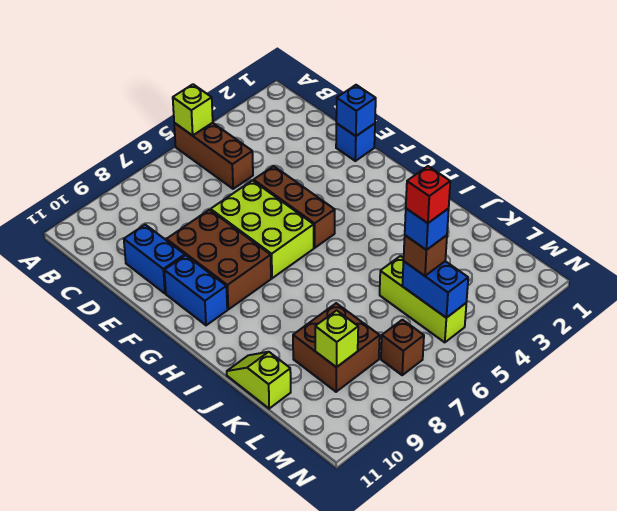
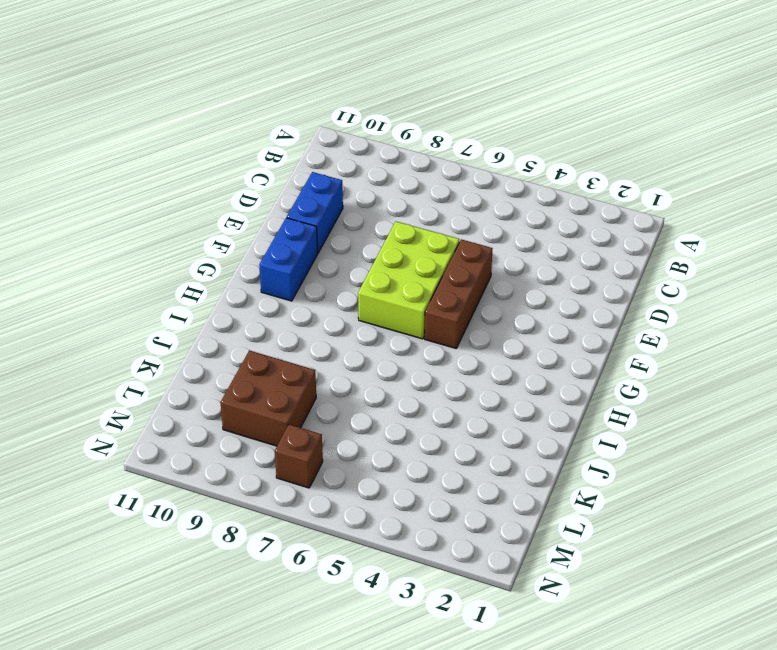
none -> brown brick A5:C5 level 1
none -> blue brick E1 level 1
none -> brown brick E8:G9 level 1

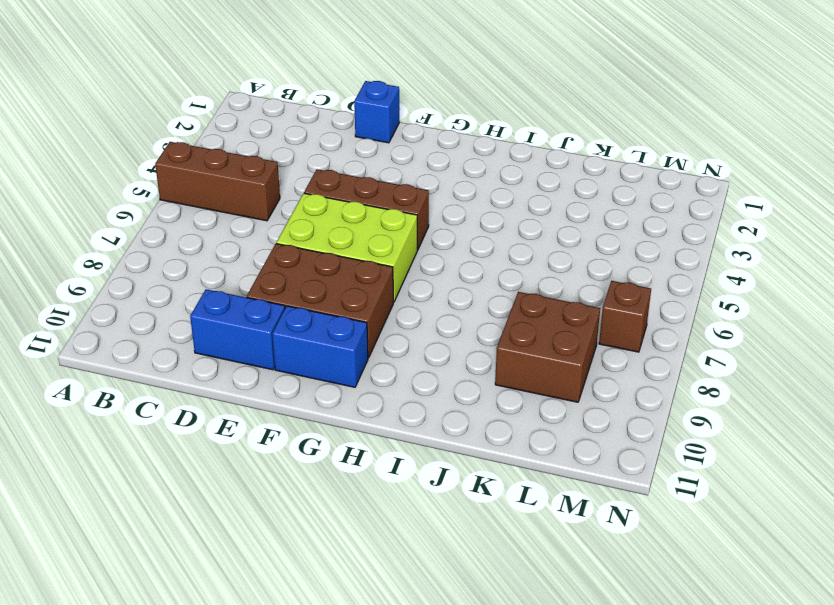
none -> lime slope J11:K11 level 1 top K
none -> lime brick K5:M5 level 1
none -> lime brick A5 level 2

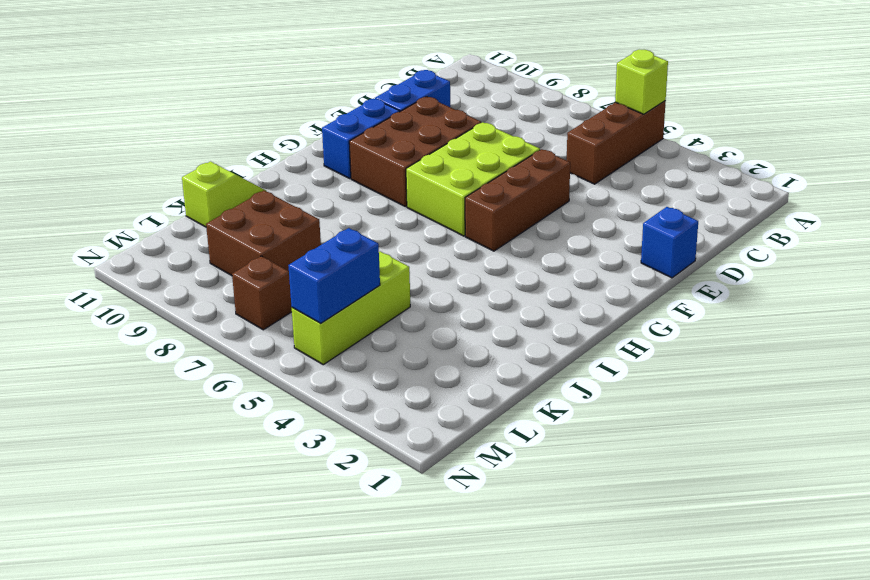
none -> blue brick E1 level 2
none -> lime brick L9 level 2
none -> brown brick L5 level 3

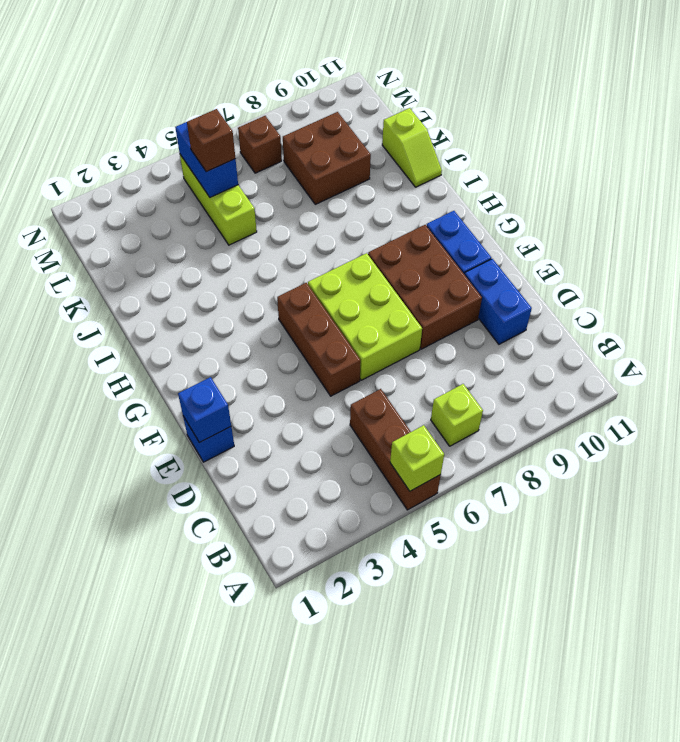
lime brick B7 level 1 -> lime brick L9 level 2
none -> blue brick L5 level 4
none -> red brick L5 level 5

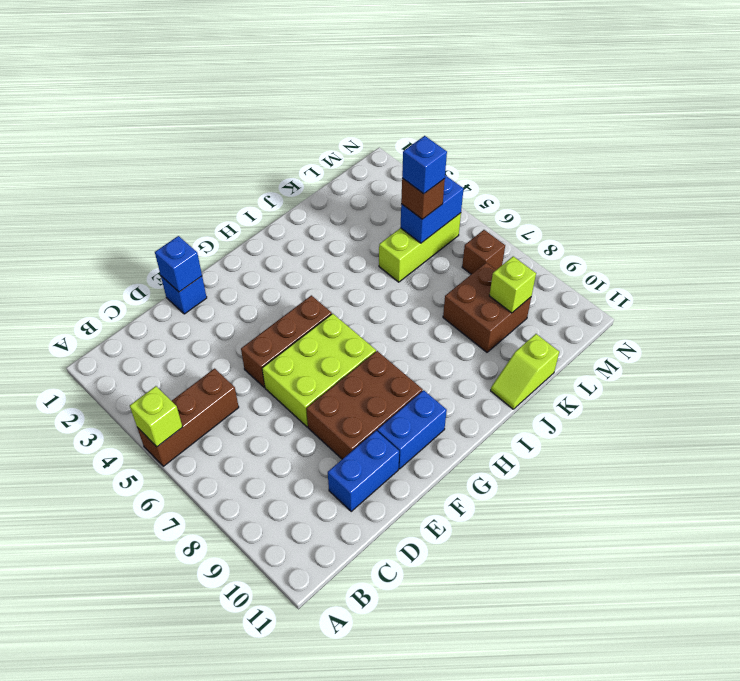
none -> red brick L5 level 5

